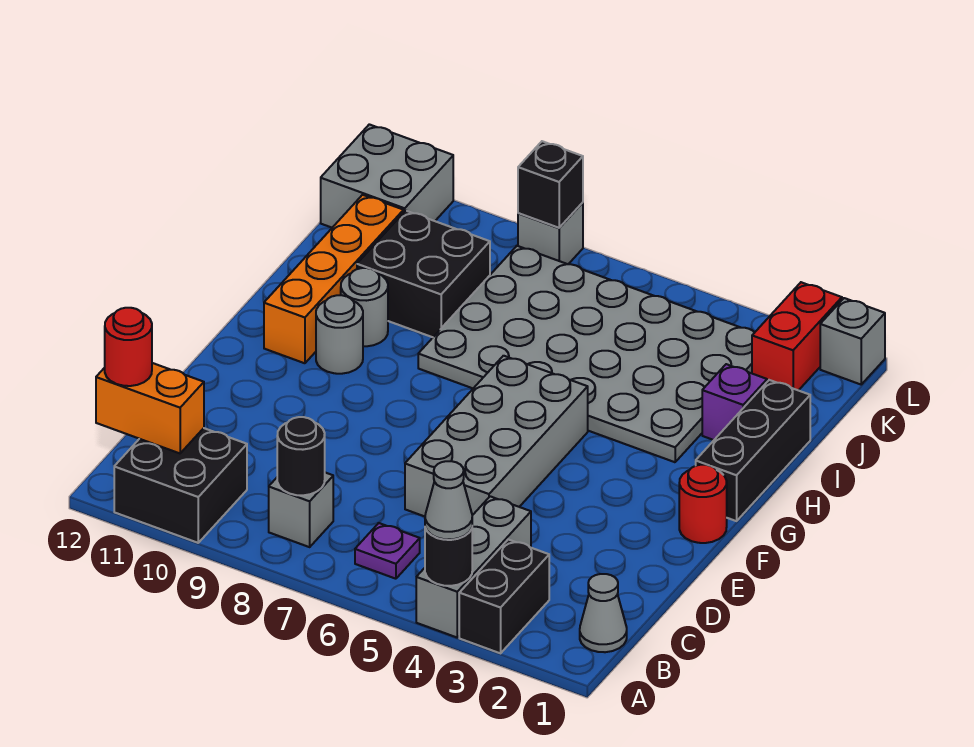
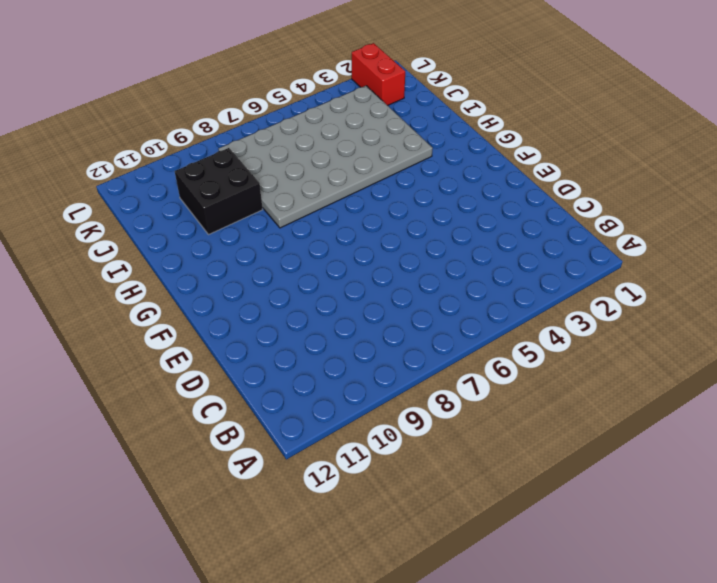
none -> black brick A3:B3 level 1
none -> grey brick A4:C4 level 1
none -> black brick A10:B11 level 1

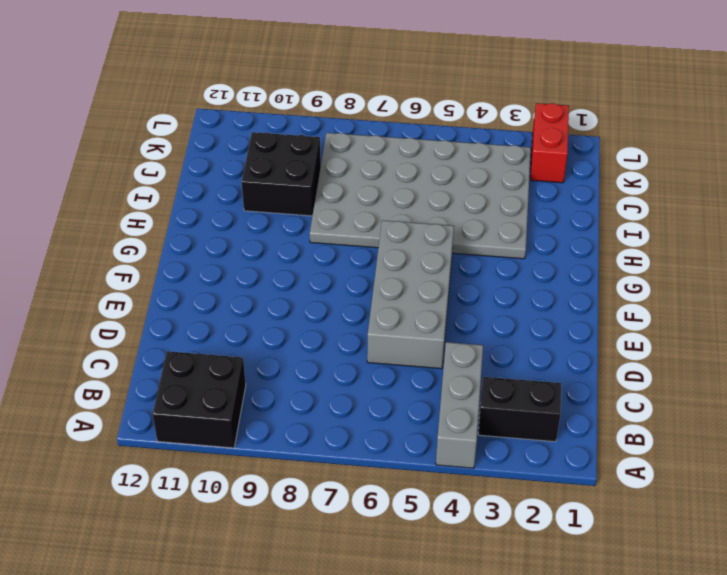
black brick B2:B3 level 1 -> black brick A3:B3 level 1
none -> grey cone B1 level 1
none -> purple plate B6 level 1
none -> grey brick B8 level 1

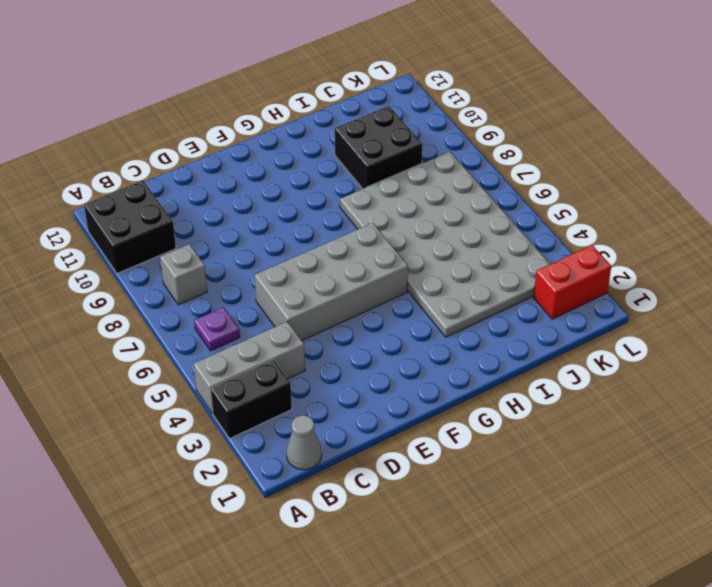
none -> red round brick F1 level 1
none -> black brick G1:I1 level 1
none -> grey round brick G10 level 1

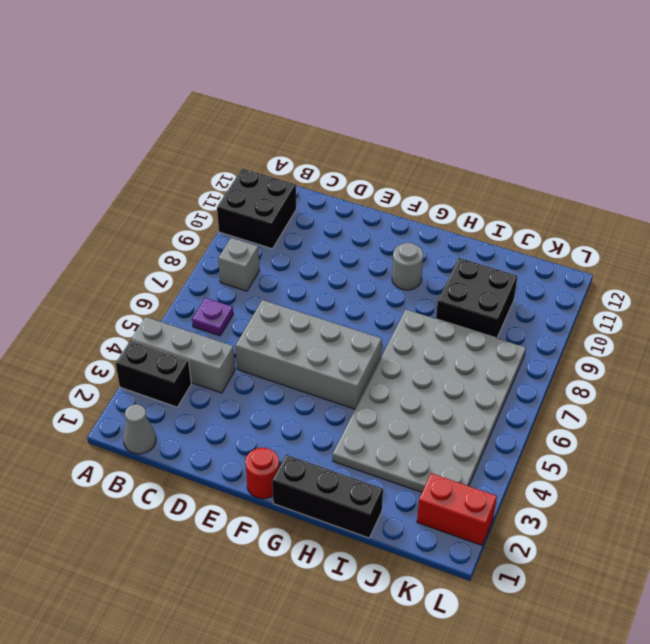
none -> orange brick G11:J11 level 1
none -> grey round brick H10 level 1
none -> purple brick I2 level 1

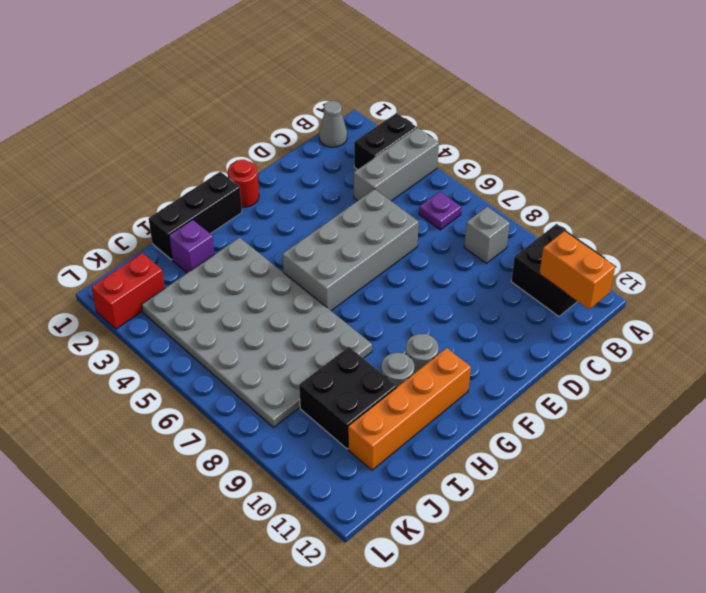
none -> grey brick K11:L12 level 1
none -> grey brick L1 level 1
none -> grey brick L8 level 1

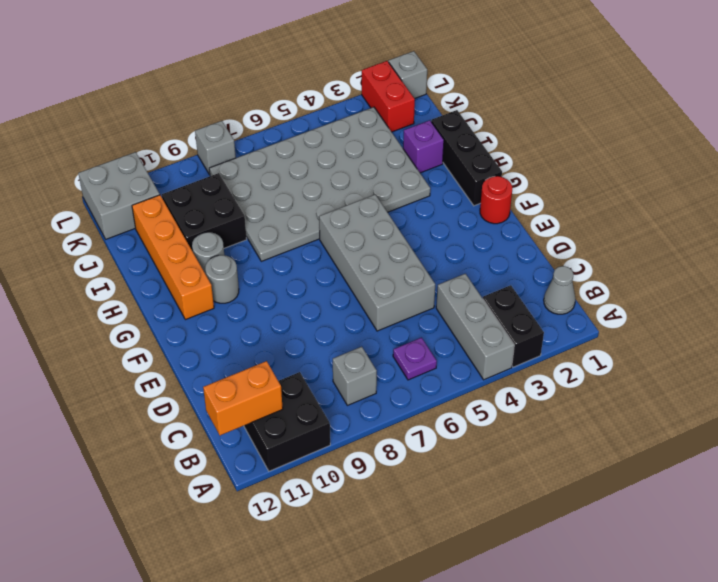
none -> black round brick A4 level 2
none -> black round brick B8 level 2
none -> black brick L8 level 2

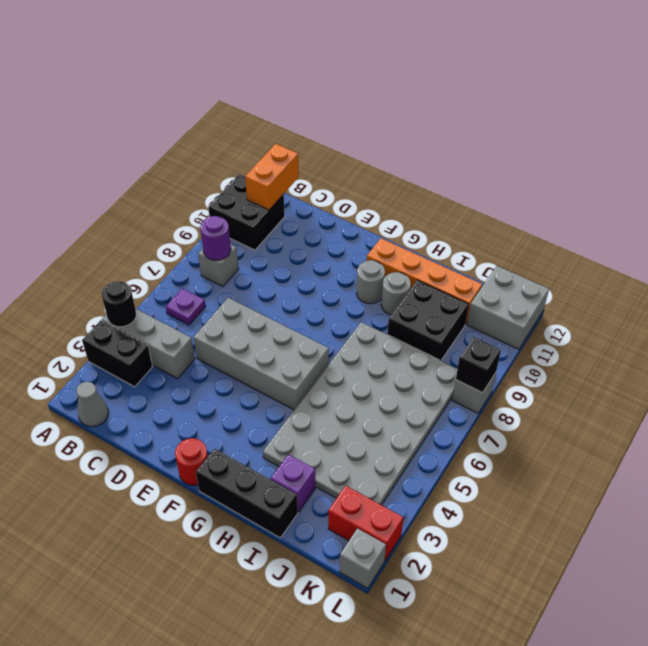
purple round brick B8 level 2 -> black round brick B8 level 2
none -> grey cone A4 level 3
none -> red round brick B12 level 3

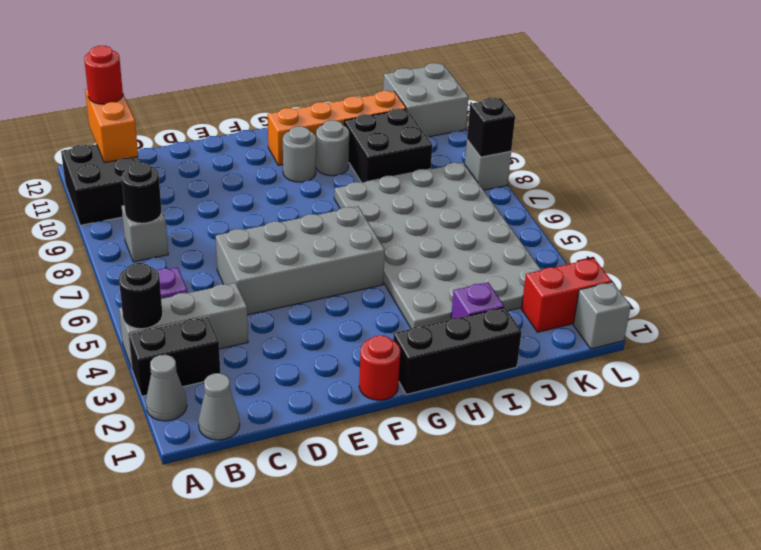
grey cone A2 level 1 -> grey cone A4 level 3

